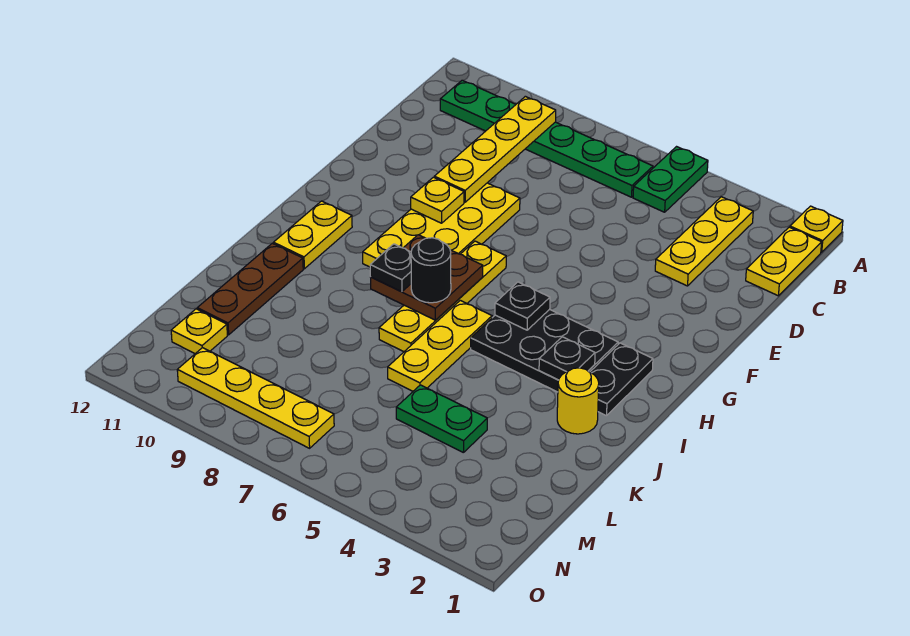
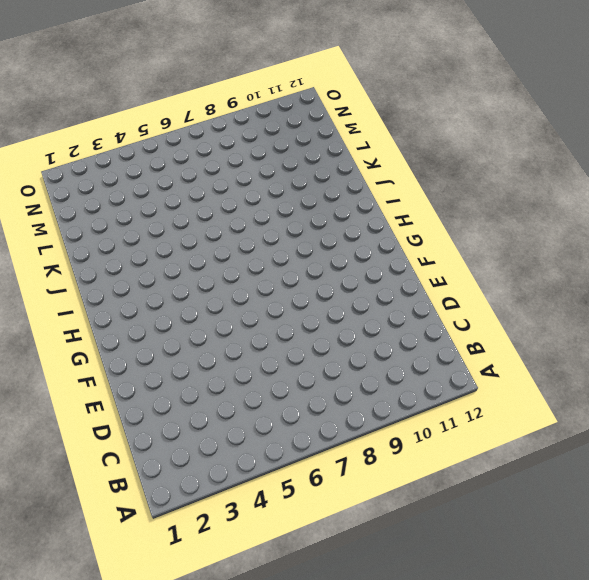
none -> yellow plate A1 level 1
none -> green plate A5:B5 level 1
none -> yellow plate B1:C1 level 1

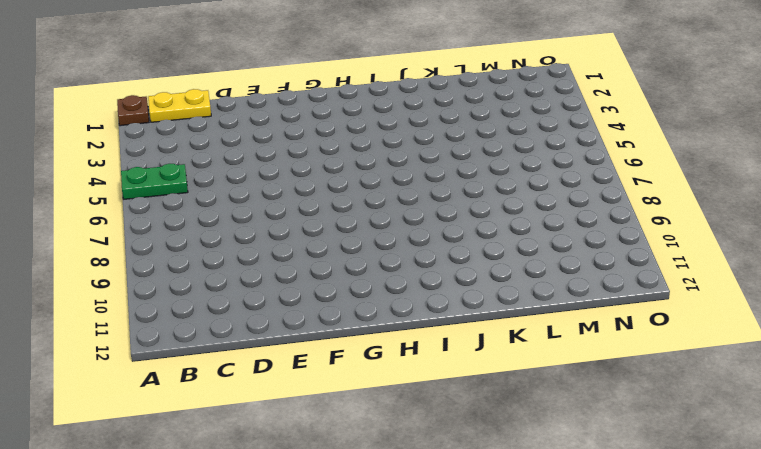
brown plate A1 level 1 -> yellow plate A1 level 1
none -> yellow plate B3:D3 level 1
none -> green plate B6:B11 level 1
none -> yellow plate E8:H9 level 1

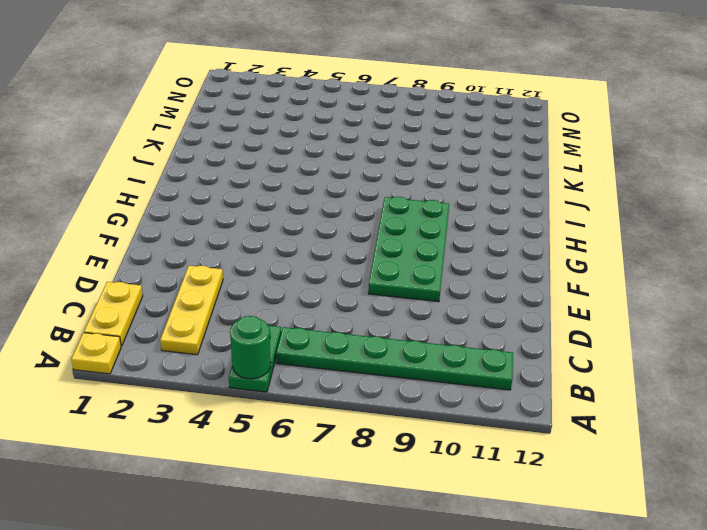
green round brick A5 level 2 -> none
green plate E8:H9 level 1 -> yellow plate E8:H9 level 1
none -> yellow plate G7:J7 level 1
none -> black plate H2:I2 level 1
none -> black plate H3:I5 level 1

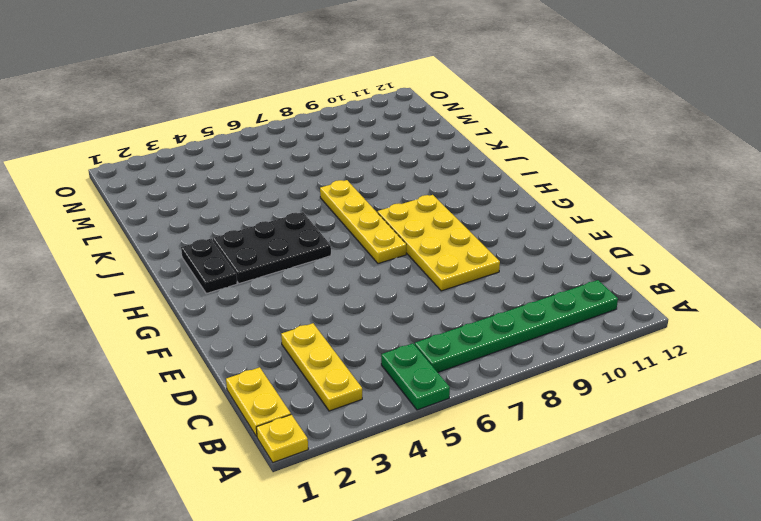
none -> yellow plate H11:I11 level 1
none -> yellow plate I6:K6 level 1
none -> yellow round brick J2 level 1

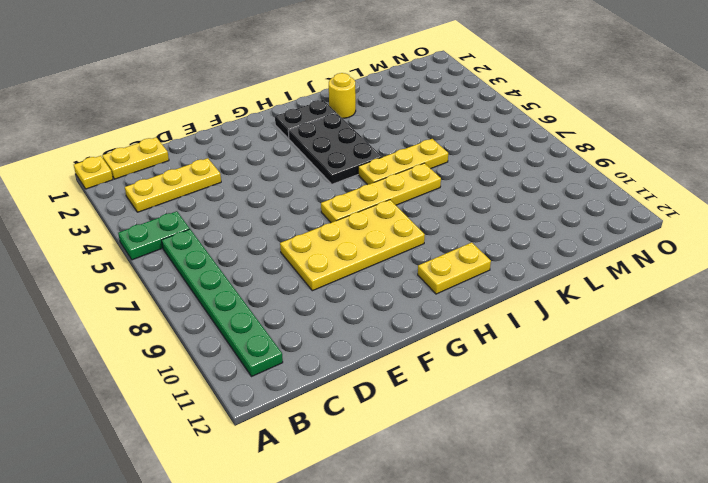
none -> brown plate J11:L11 level 1
none -> green plate L4:L5 level 1
none -> yellow plate M11 level 1

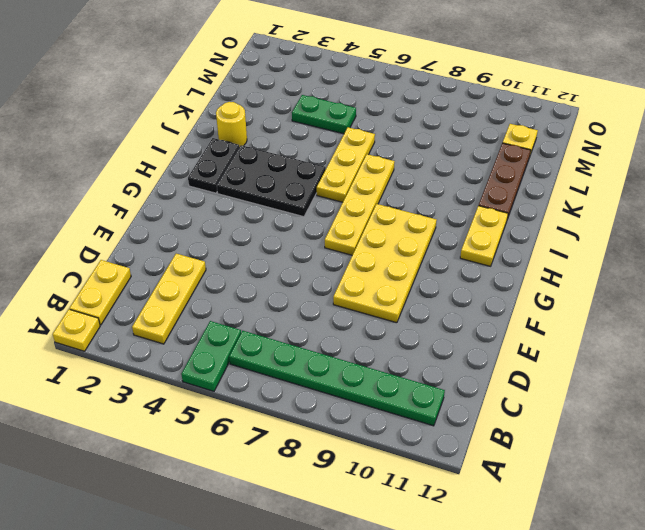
none -> yellow plate N7:N10 level 1
none -> yellow plate B9:E9 level 2
none -> yellow plate F9 level 2

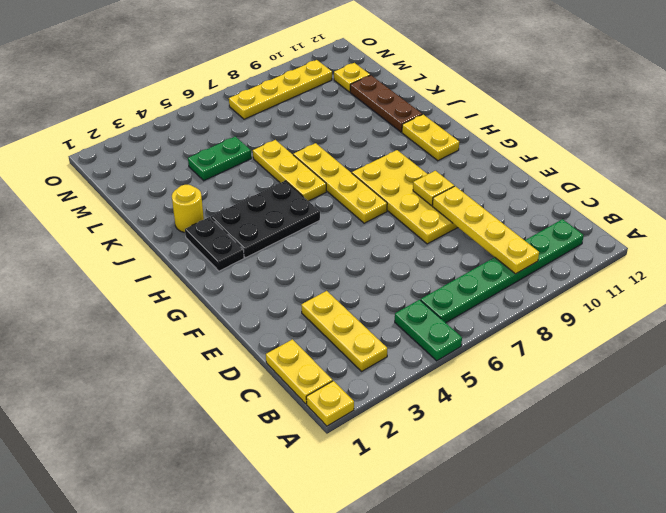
none -> black plate H5 level 2
none -> brown plate H7:I8 level 2
none -> black plate I3 level 2

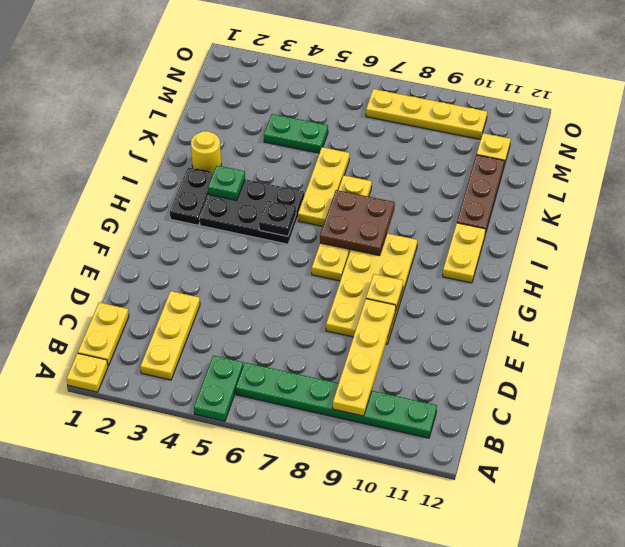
green plate I3 level 2 -> black plate I3 level 2
none -> black round brick I7 level 3
none -> black plate I8 level 3

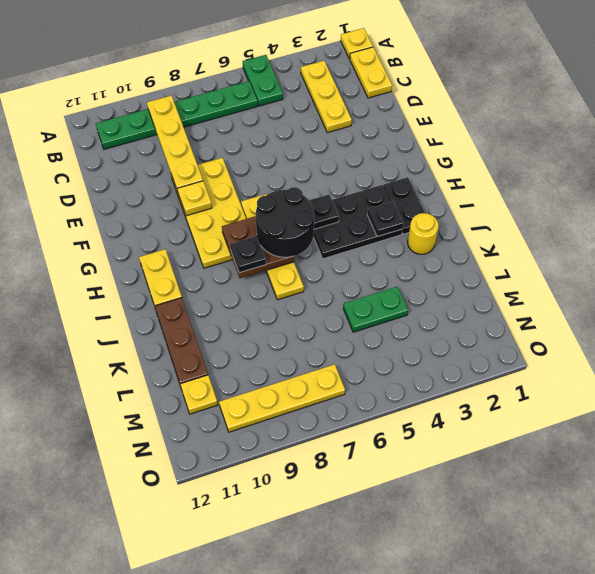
black round brick H6:I7 level 3 -> black round brick I7 level 3
none -> yellow plate I6:K6 level 1

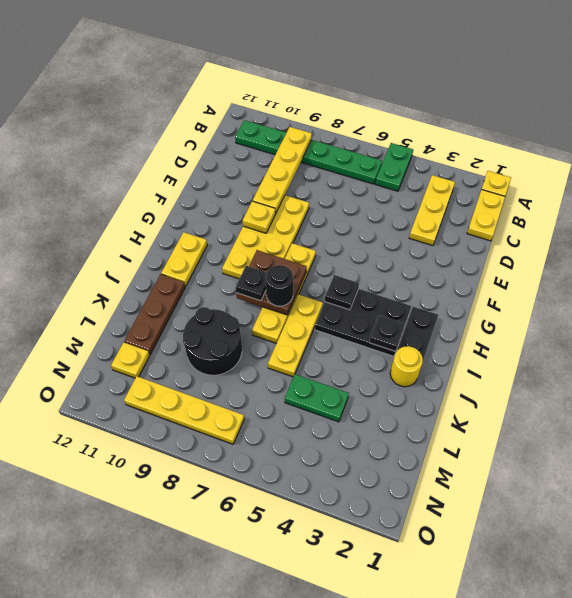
black round brick K8:L9 level 1 -> none

